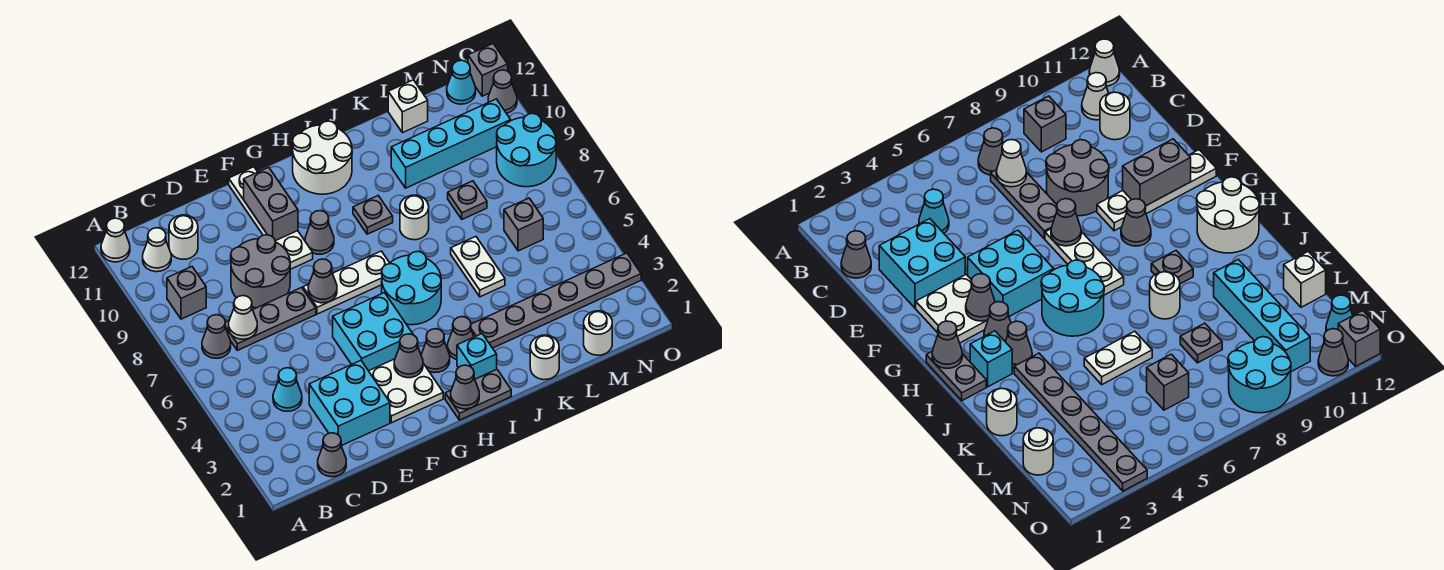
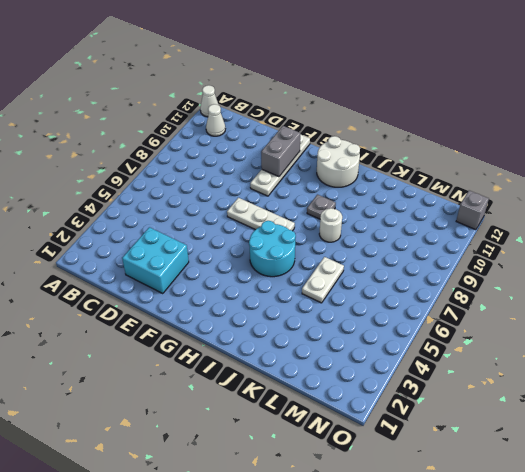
none -> grey cone B7 level 1
none -> grey brick B9 level 1
none -> grey cone C1 level 1
none -> cyan cone C4 level 1

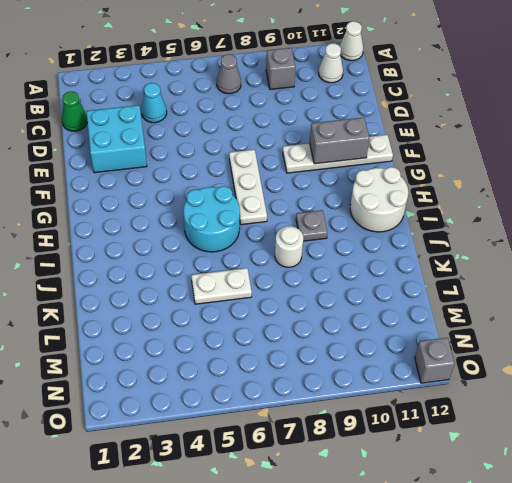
green cone C1 level 1 -> grey cone C1 level 1
none -> grey plate C7:E7 level 1
none -> white round brick C11 level 1
none -> grey round brick D8:E9 level 1
none -> white plate F2:G3 level 1

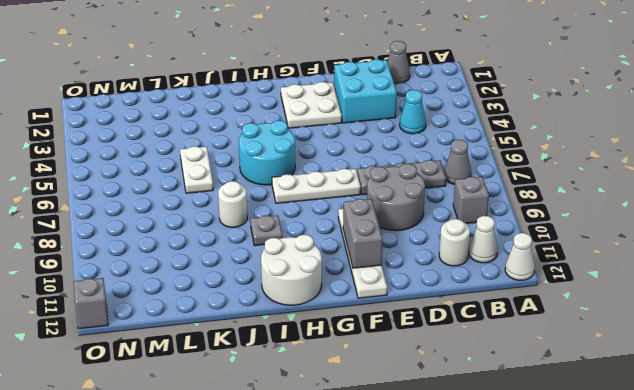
none -> cyan brick F4:G5 level 1
none -> grey cone G9 level 1
none -> grey plate H1:I1 level 1
none -> grey cone H3 level 1

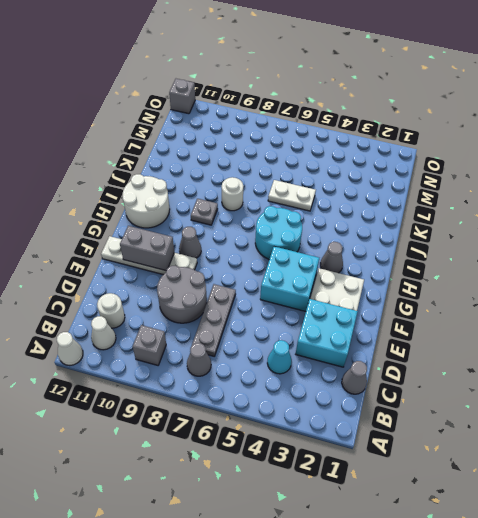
none -> white plate F7:H7 level 1
none -> grey plate H1:I1 level 1
none -> cyan brick I2 level 1
none -> grey cone I3 level 1

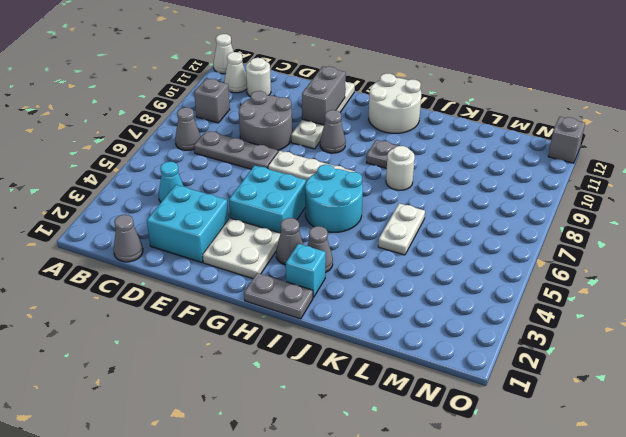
none -> grey plate J3:O3 level 1
none -> white round brick K1 level 1
none -> cyan brick K10:N10 level 1
none -> grey plate L8 level 1

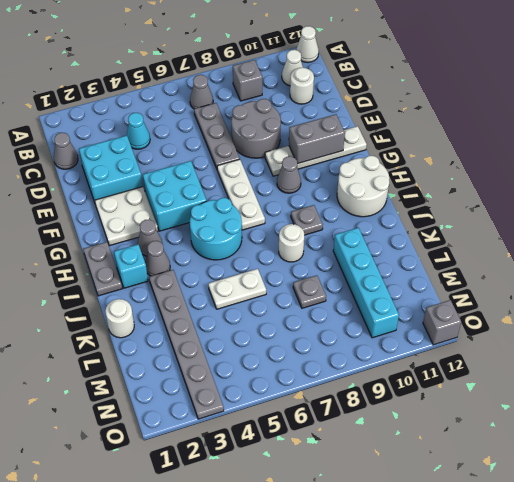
none -> white brick L12 level 1
none -> white round brick M1 level 1
none -> grey brick M6 level 1
none -> cyan round brick N8:O9 level 1

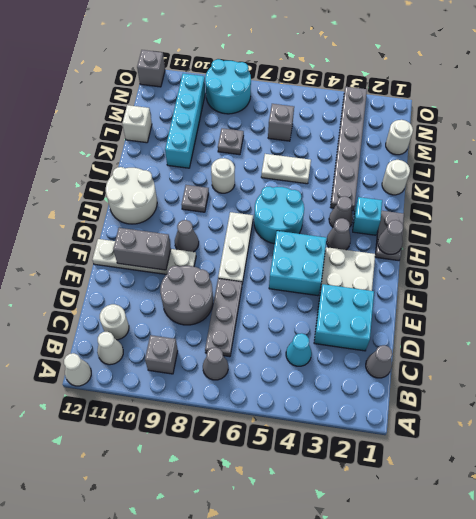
none -> cyan cone N12 level 1
none -> grey cone O11 level 1
none -> white cone C7 level 2
none -> grey cone F7 level 2

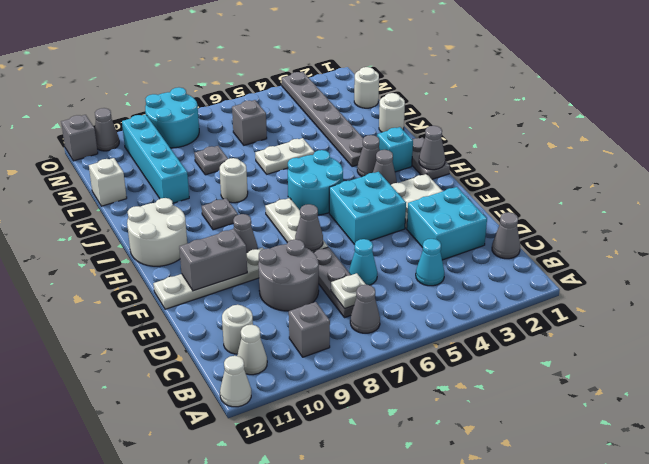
white plate C7 level 2 -> white cone C7 level 2
cyan cone D6 level 1 -> cyan cone N12 level 1
none -> grey cone G3 level 2

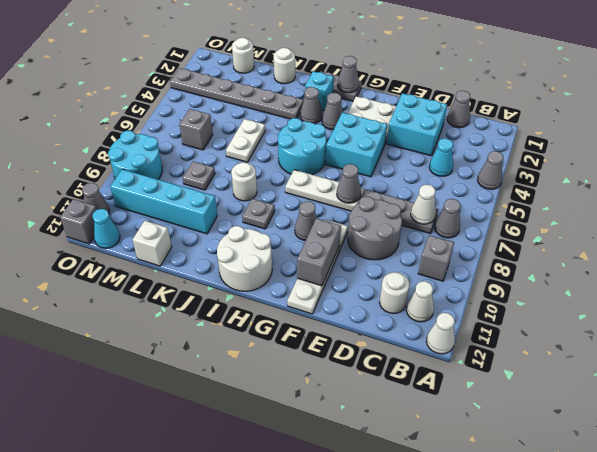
grey cone A4 level 1 -> grey cone G3 level 2

